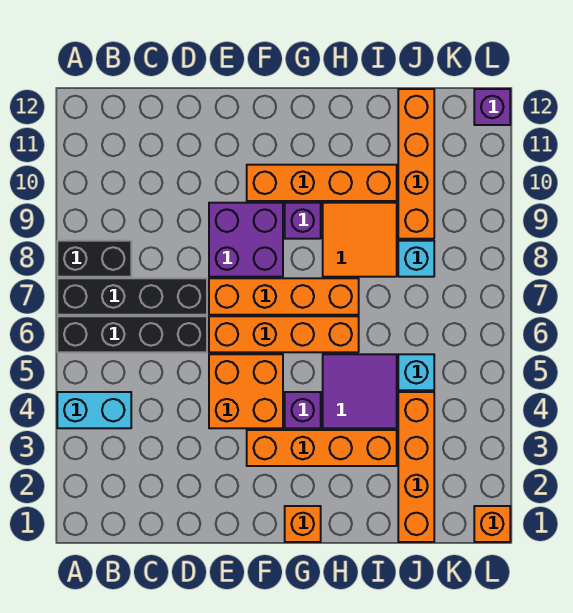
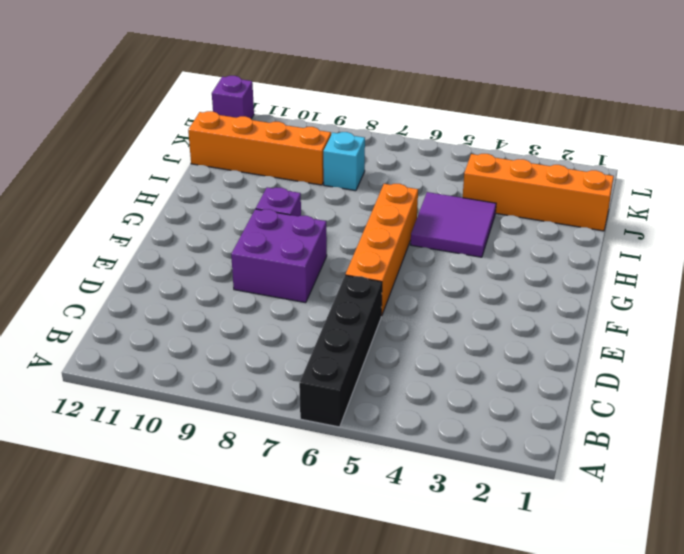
none -> cyan brick A4:B4 level 1
none -> black brick A7:D7 level 1
none -> black brick A8:B8 level 1

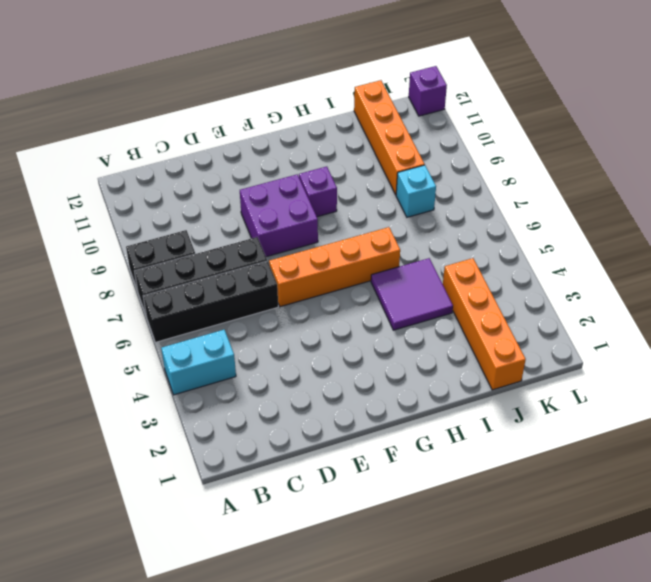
none -> orange brick E4:F5 level 1
none -> orange brick E7:H7 level 1
none -> orange brick F3:I3 level 1

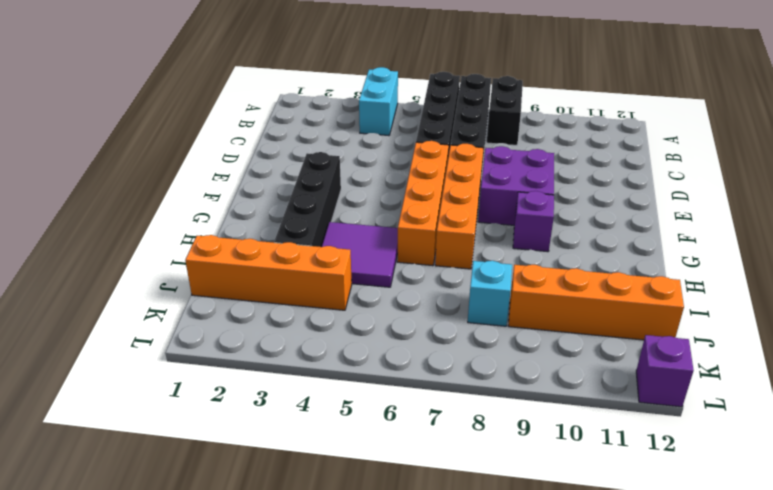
black brick F3:I3 level 1 -> orange brick F3:I3 level 1
none -> orange brick E4:F5 level 1
none -> orange brick F10:I10 level 1
none -> orange brick G1 level 1

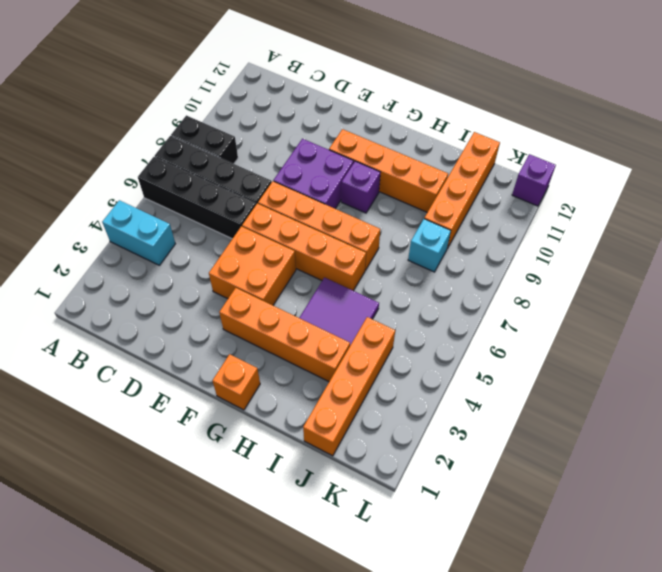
none -> purple brick G4 level 1
none -> orange tile H8:I9 level 1
none -> cyan brick J5 level 1

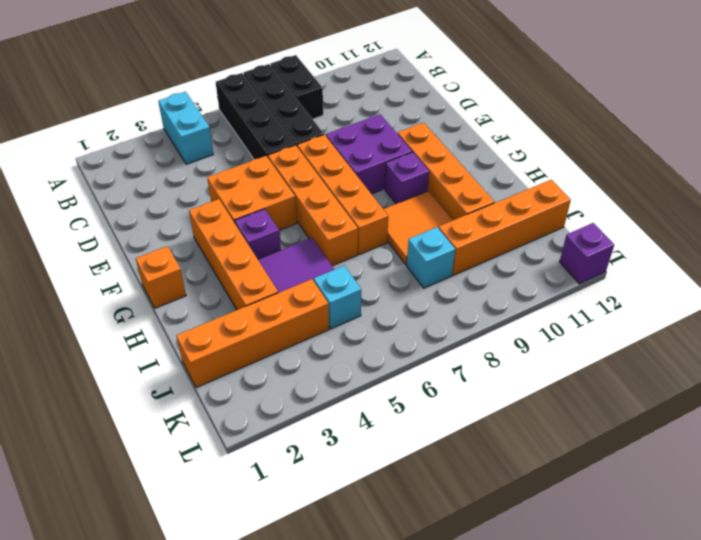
none -> orange brick L1 level 1

